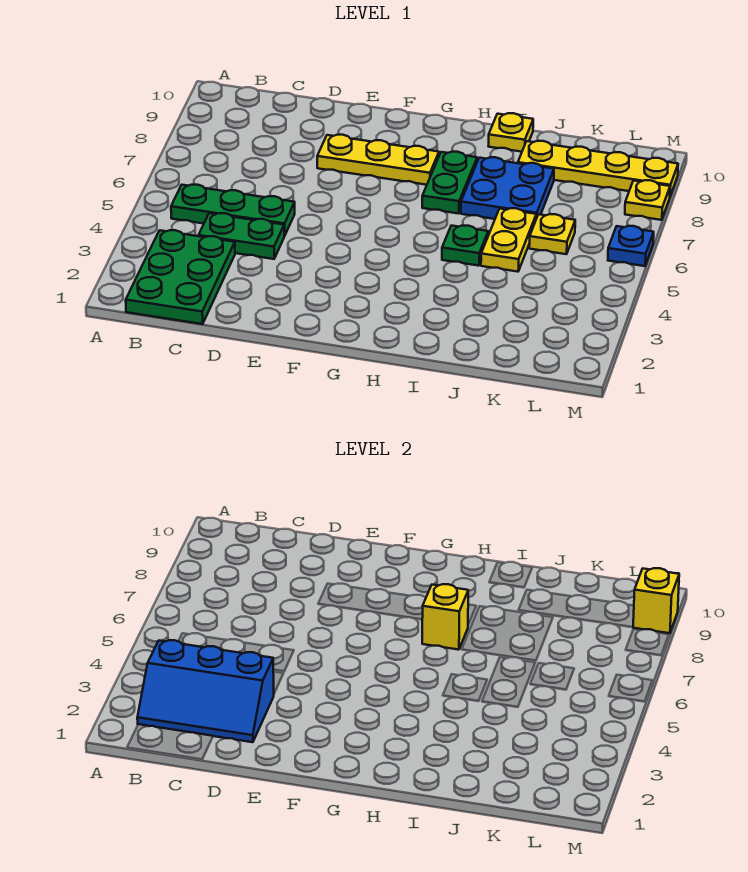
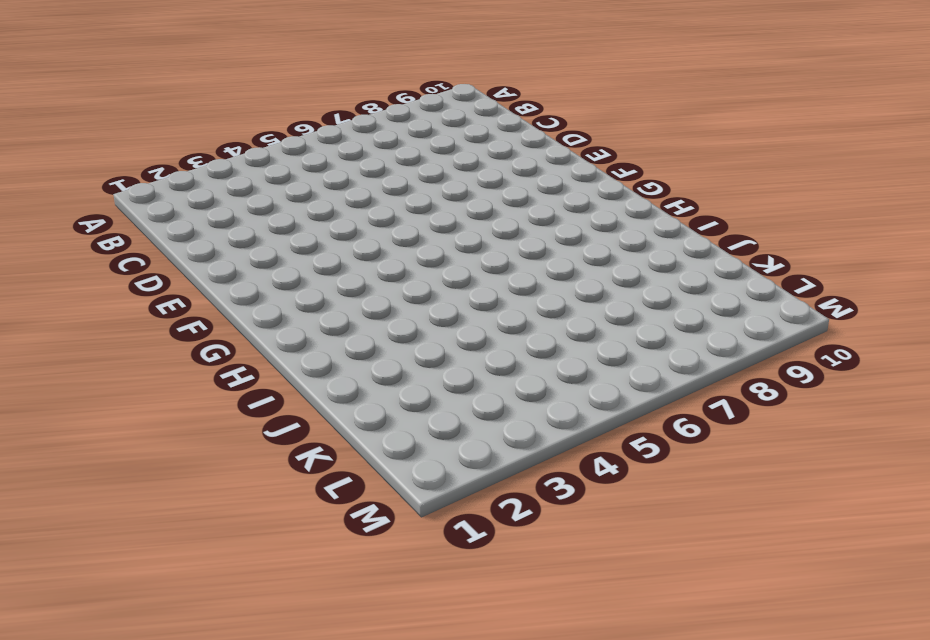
none -> green plate B1:C3 level 1
none -> green plate B5:D5 level 1
none -> green plate C4:D4 level 1

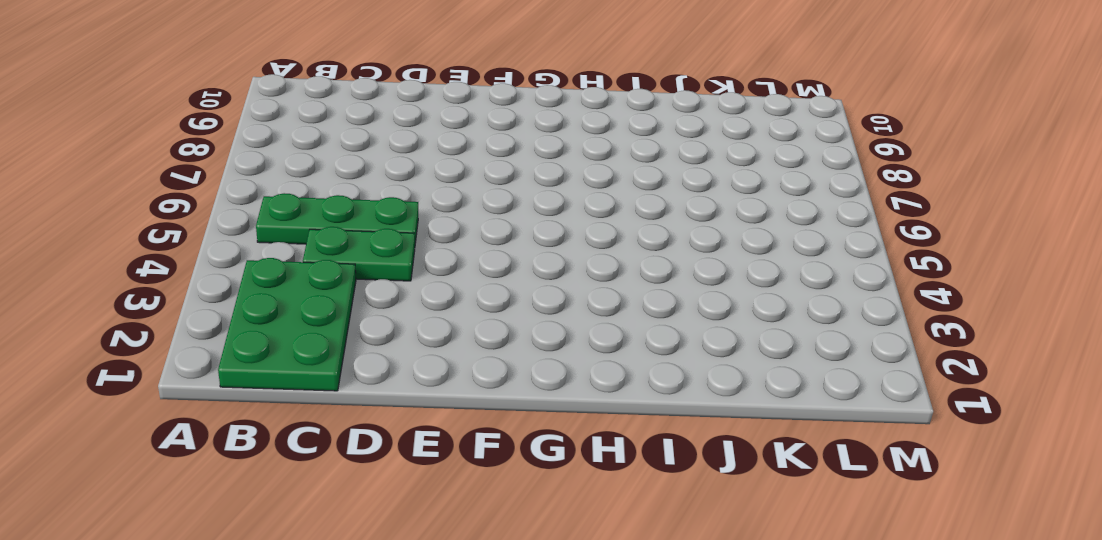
none -> yellow plate E8:G8 level 1
none -> green plate H7:H8 level 1
none -> green plate I5 level 1

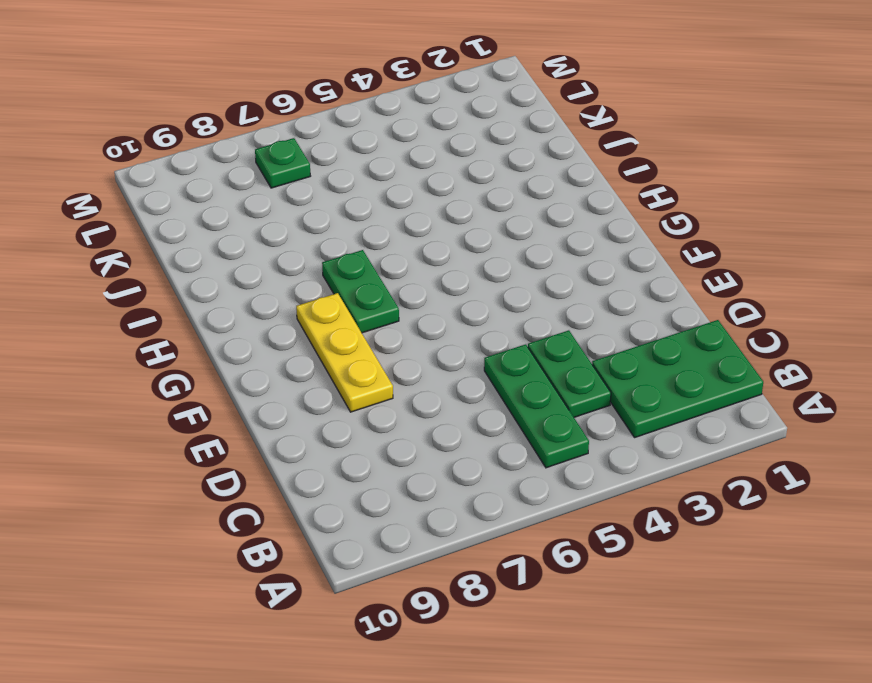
green plate G7:H7 level 1 -> green plate H7:H8 level 1
green plate L7 level 1 -> green plate I5 level 1
none -> blue plate I7:J8 level 1
none -> yellow plate I10 level 1
none -> yellow plate J5:J6 level 1

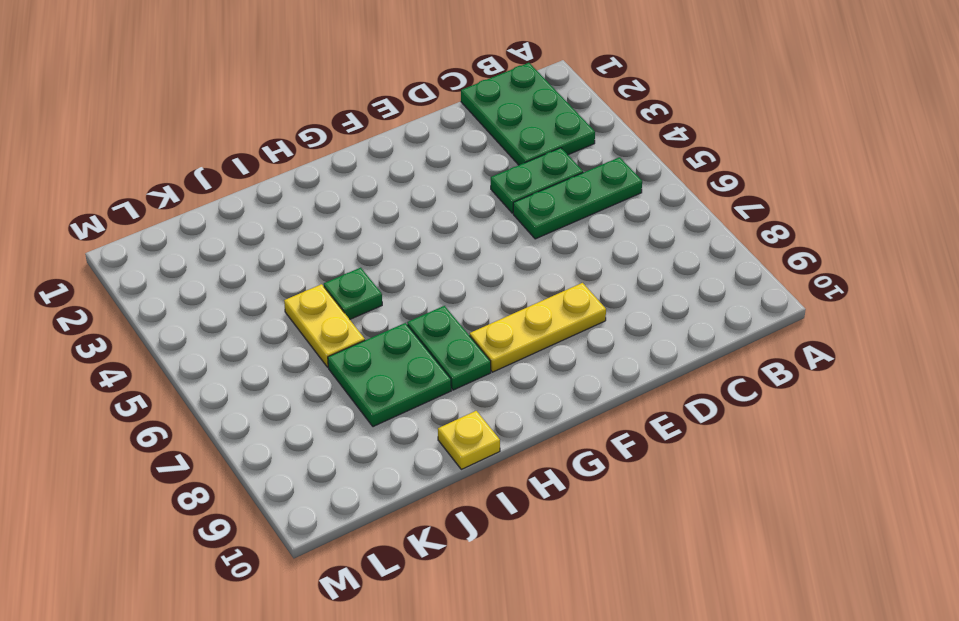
green plate I7:J8 level 1 -> blue plate I7:J8 level 1
none -> yellow plate J9:M9 level 1
none -> yellow plate K6 level 1
none -> blue plate M6 level 1

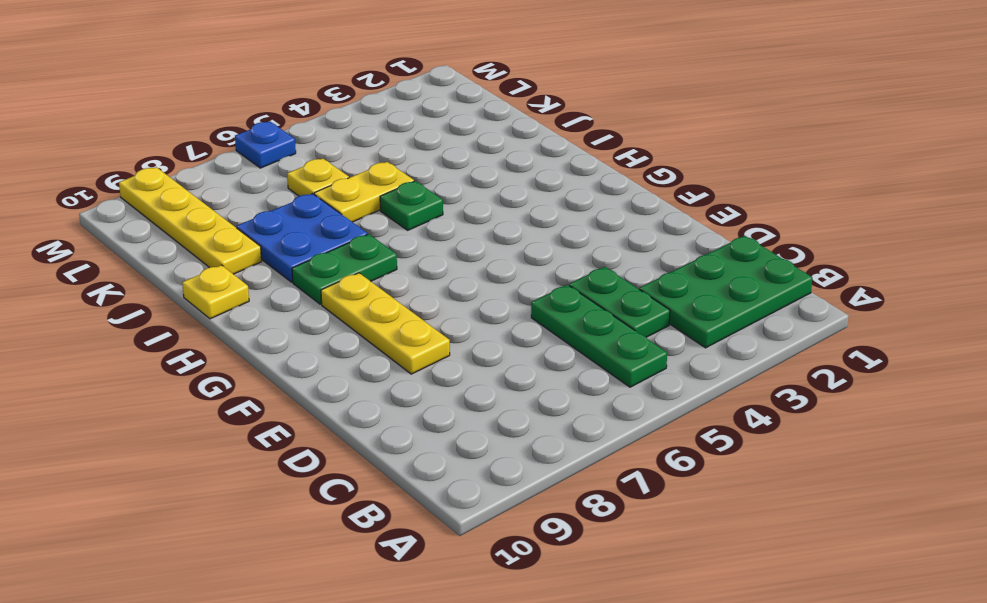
none -> yellow plate M8 level 1
none -> blue slope B2:D3 level 2 top 3
none -> yellow brick H7 level 2

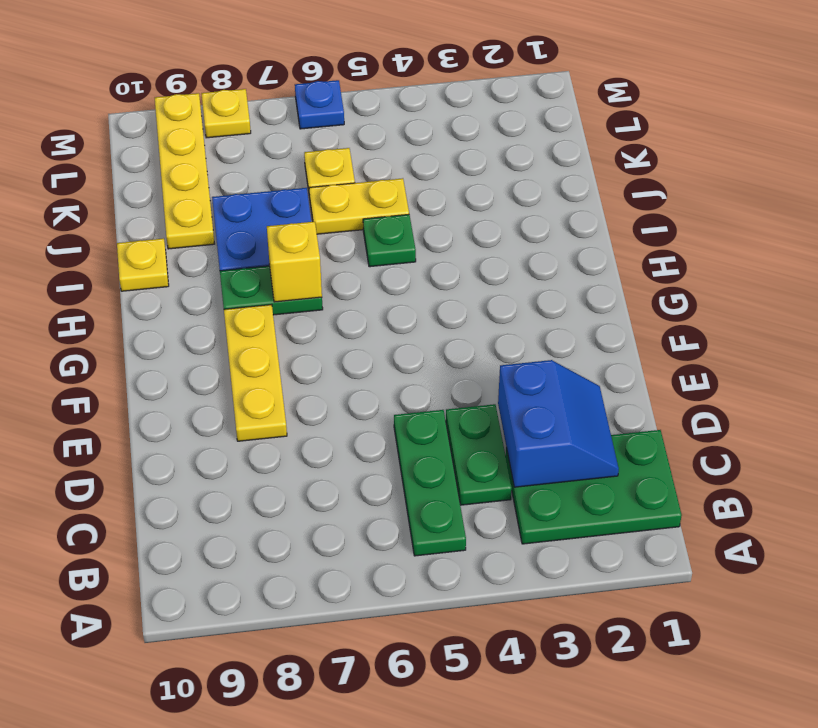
blue slope C2:D3 level 2 top 3 -> blue slope B2:D3 level 2 top 3
none -> yellow brick M9 level 2

